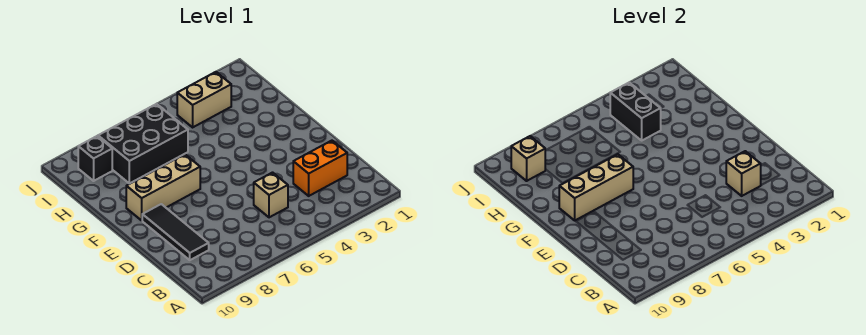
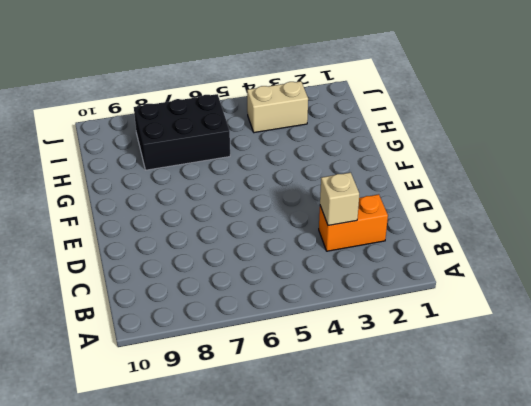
none -> tan brick C5 level 1
none -> black tile C9:E9 level 1

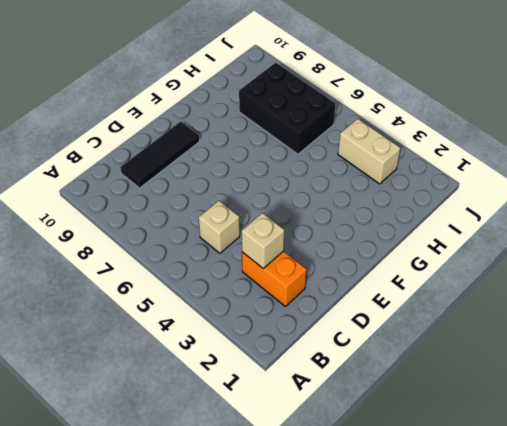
none -> tan brick F7:F9 level 1
none -> black brick I9 level 1

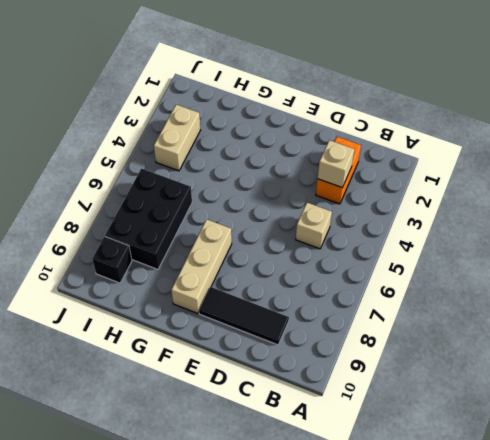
none -> tan brick F7:F9 level 2
none -> black brick H4:I4 level 2

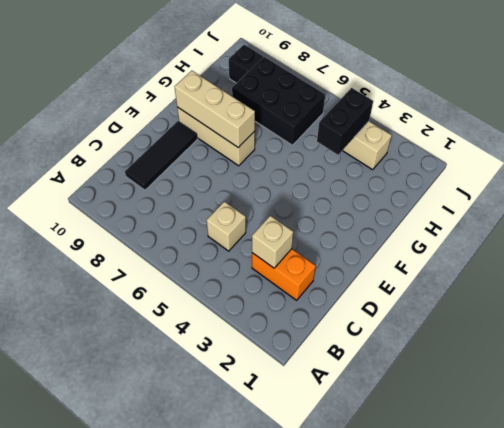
none -> tan brick I9 level 2

